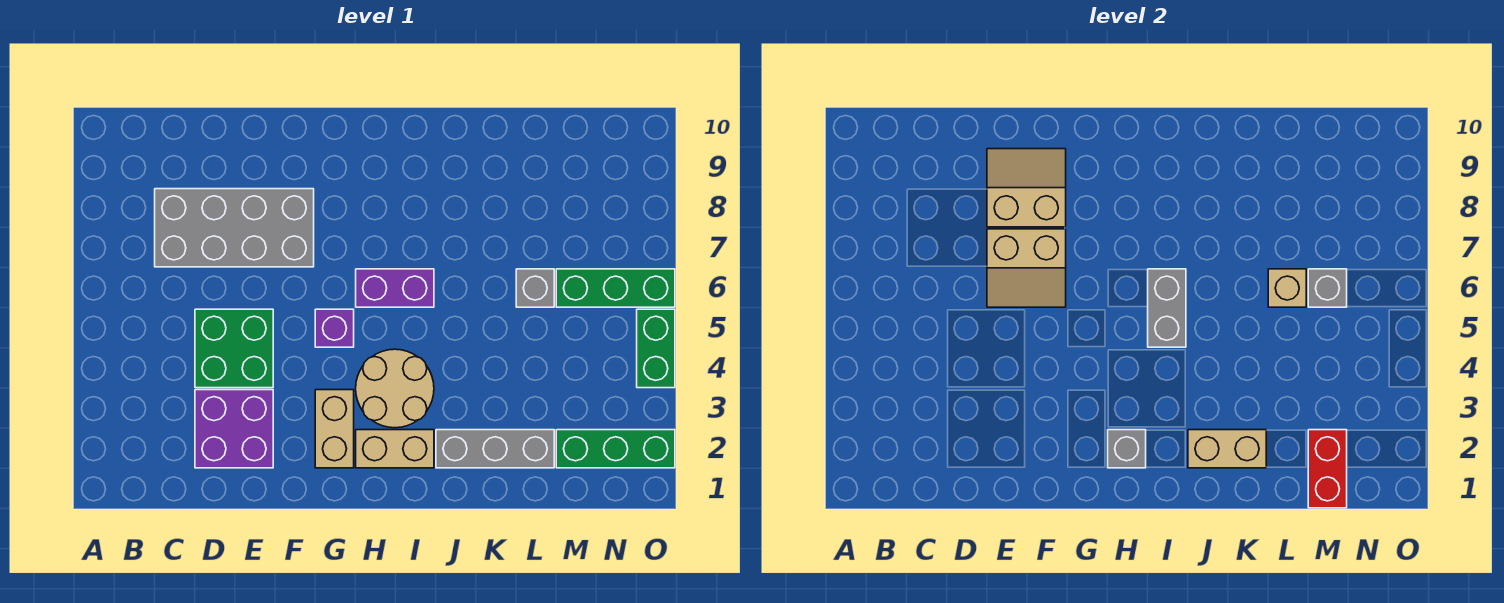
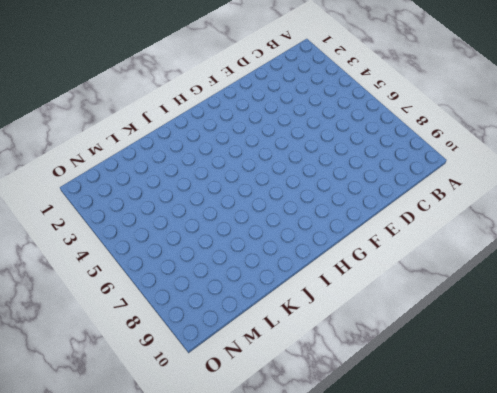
none -> grey brick C7:F8 level 1
none -> purple brick D2:E3 level 1
none -> green brick D4:E5 level 1

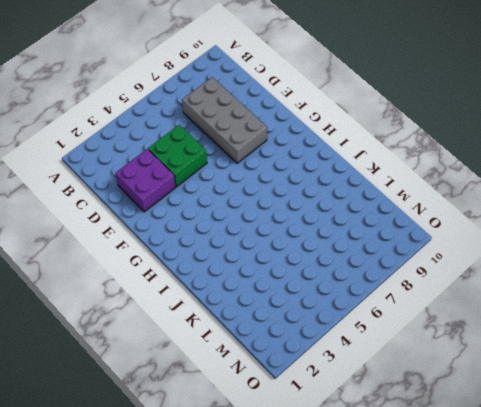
none -> tan brick G2:G3 level 1
none -> purple brick G5 level 1
none -> tan brick H2:I2 level 1

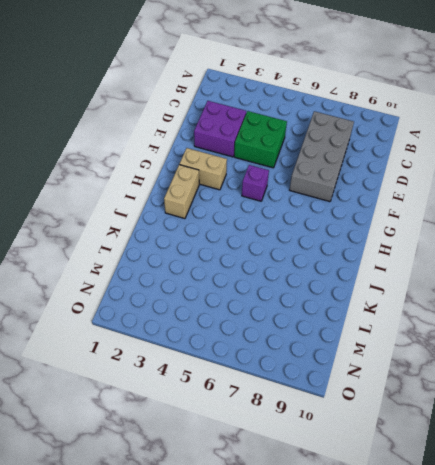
none -> tan round brick H3:I4 level 1
none -> purple brick H6:I6 level 1
none -> grey brick J2:L2 level 1

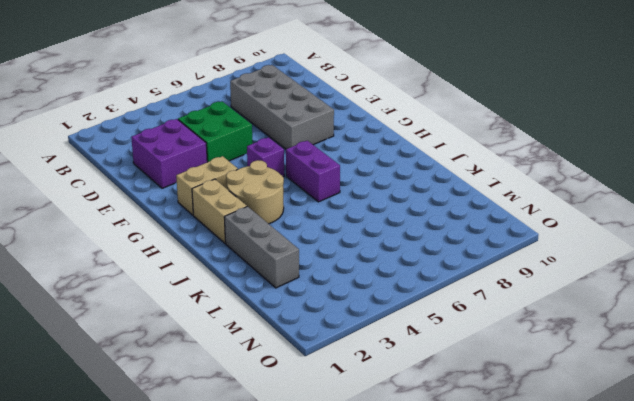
none -> grey brick L6 level 1
none -> green brick M2:O2 level 1
none -> green brick M6:O6 level 1

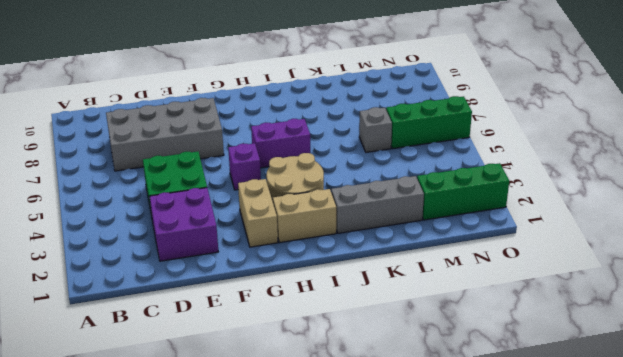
none -> green brick O4:O5 level 1
none -> tan slope E6:F7 level 2 top 7
none -> tan slope E8:F9 level 2 top 8

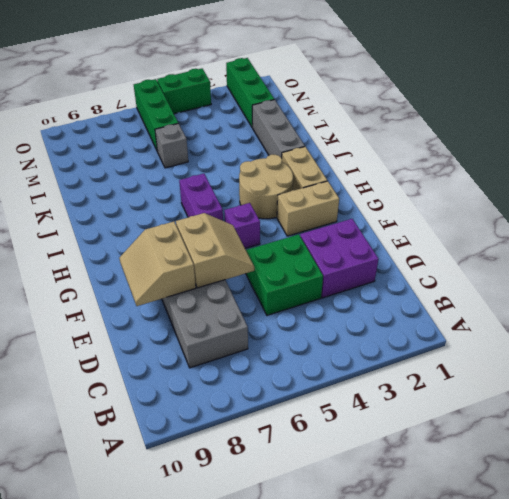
none -> grey brick H2 level 2
none -> grey brick I5:I6 level 2
none -> tan brick J2:K2 level 2

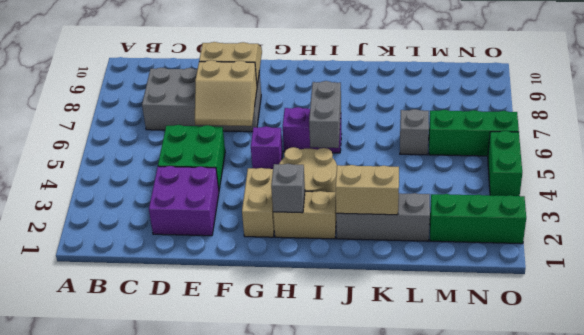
none -> tan brick L6 level 2
none -> red brick M1:M2 level 2
none -> grey brick M6 level 2

